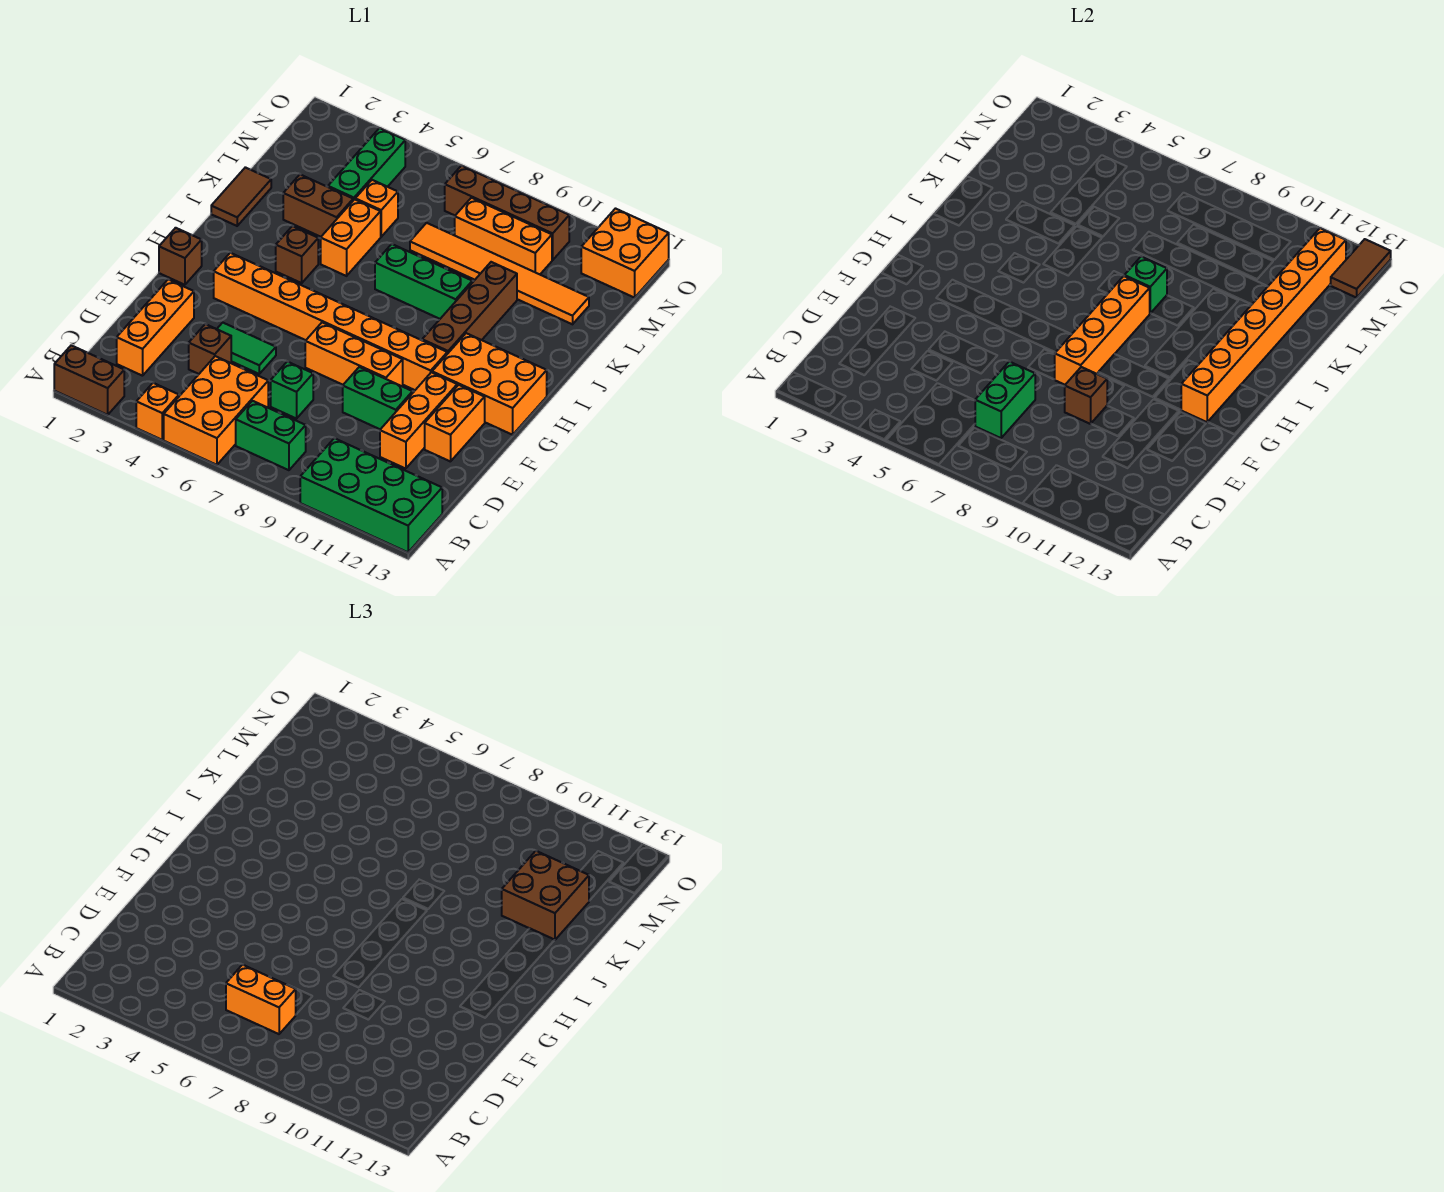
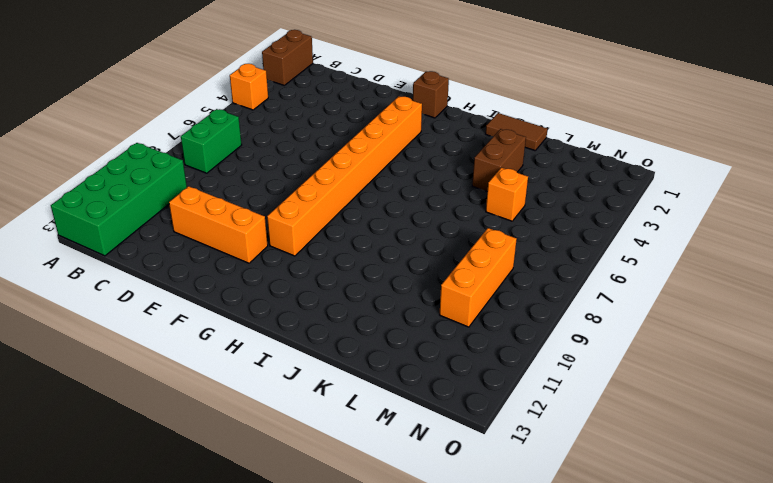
none -> orange brick A5:C6 level 1
none -> orange brick C2:E2 level 1
none -> brown brick D4 level 1
none -> green brick D7 level 1

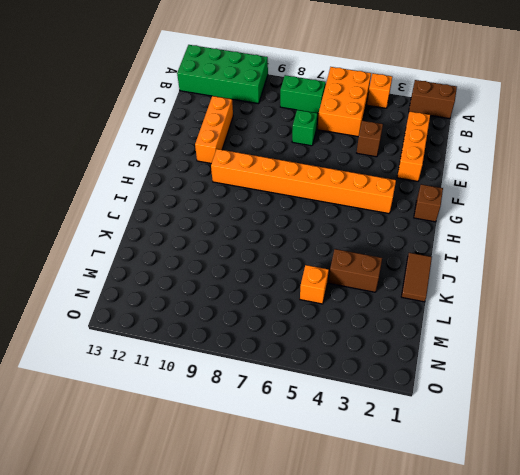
none -> green tile E4:E5 level 1
none -> green brick E9:E10 level 1
none -> orange brick E12:F12 level 1
none -> orange brick F7:F9 level 1

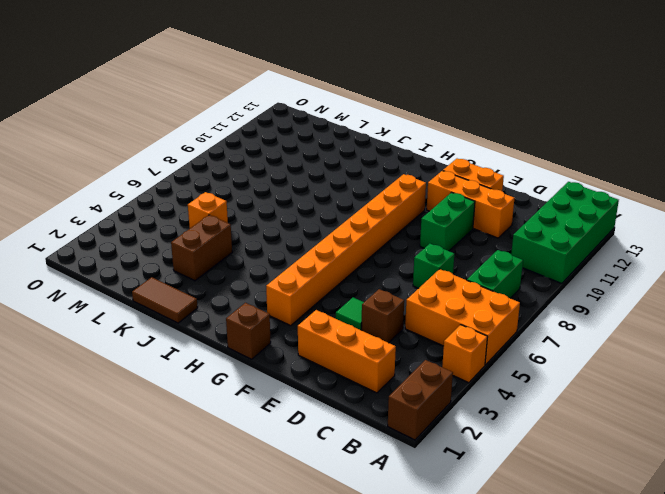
green tile E4 level 1 -> green tile E4:E5 level 1
none -> orange brick F7:F9 level 1
none -> orange brick G11:H13 level 1
none -> brown brick H10:K10 level 1
none -> brown brick I4 level 1

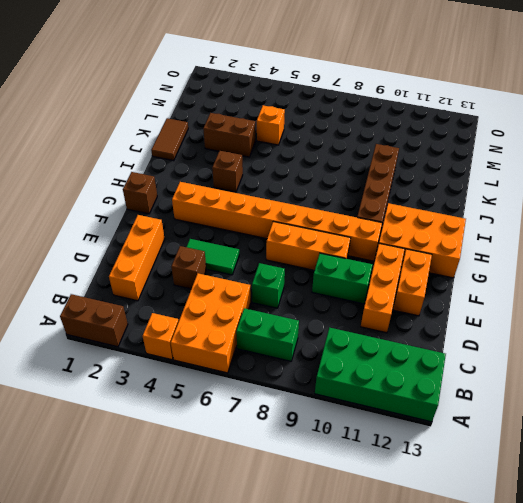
none -> orange brick J5:K5 level 1
none -> green brick J7:J9 level 1
none -> green brick L4:N4 level 1
none -> orange tile L7:L12 level 1

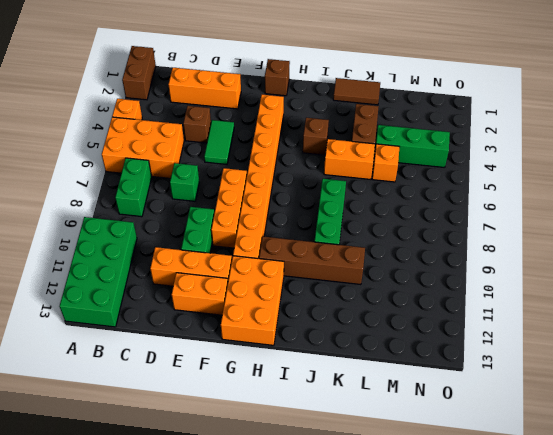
none -> orange tile L7:L12 level 1
none -> orange brick M8:M10 level 1
none -> brown brick N7:N10 level 1
none -> orange brick N12:O13 level 1

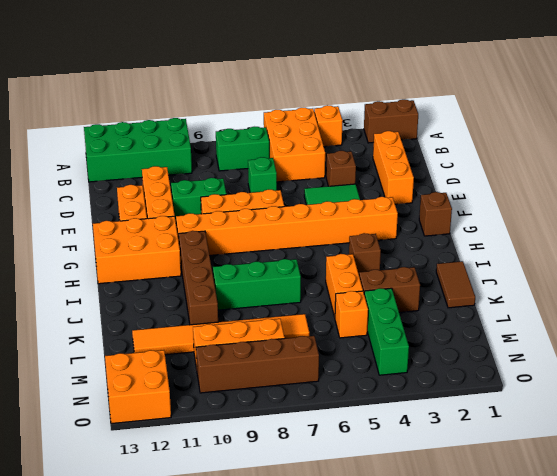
none -> green brick C7:D7 level 2
none -> brown brick E9 level 2
none -> orange brick F8:I8 level 2
none -> orange brick G12:N12 level 2

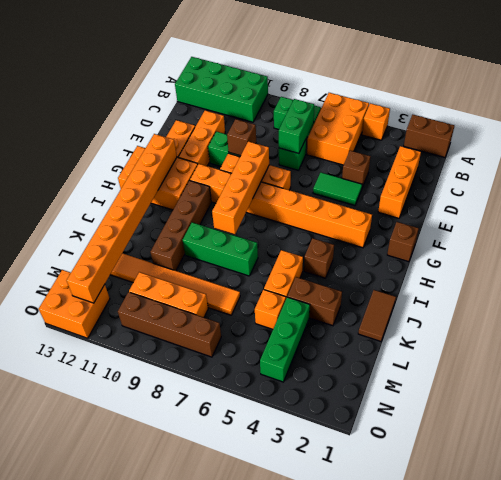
none -> green brick J8 level 2
none -> brown tile N13:O13 level 2
none -> orange brick C6:C7 level 3
none -> brown brick K11:L12 level 3

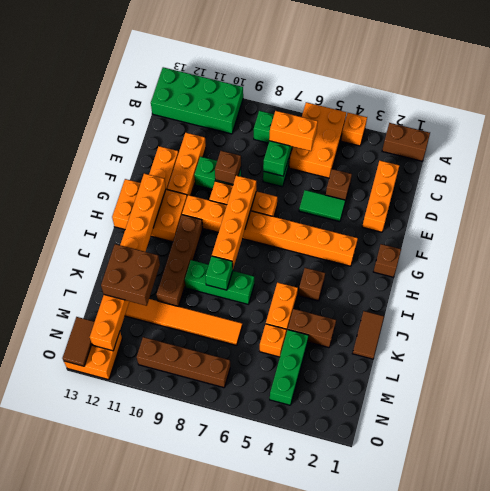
none -> orange brick M8:M10 level 1

